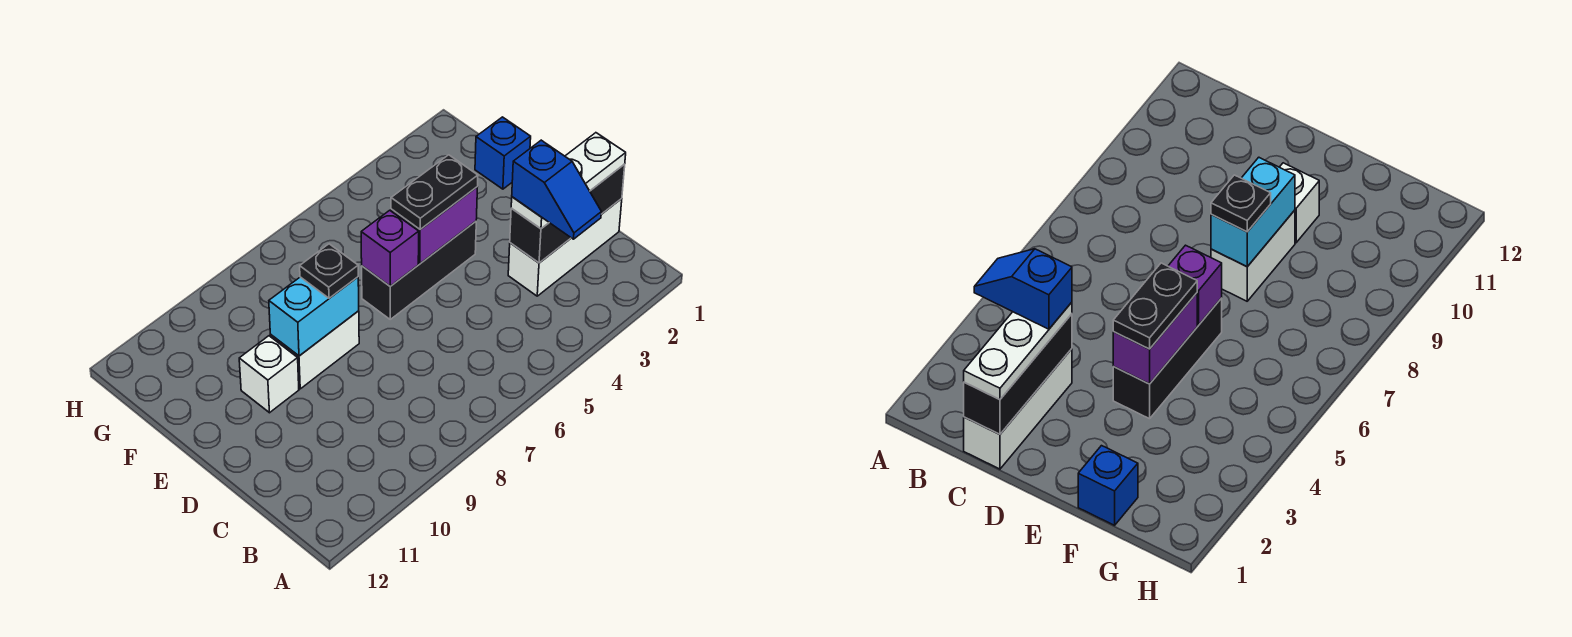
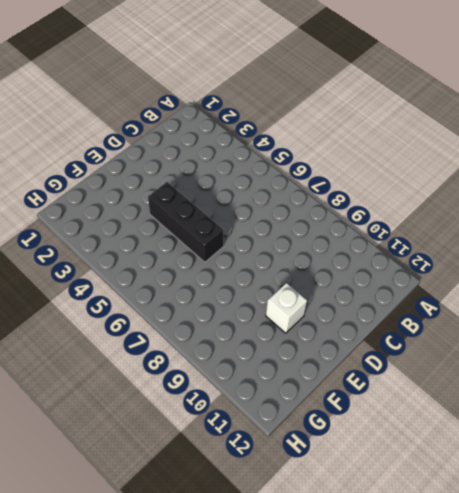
none -> white brick C1:C3 level 1
none -> white brick E8:E9 level 1
none -> blue brick F1 level 1

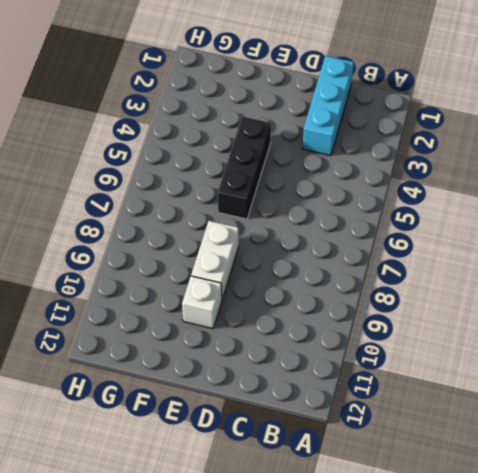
cyan brick C1:C3 level 1 -> white brick C1:C3 level 1
none -> blue brick F1 level 1
none -> black brick C1:C3 level 2
none -> purple brick E4:E5 level 2

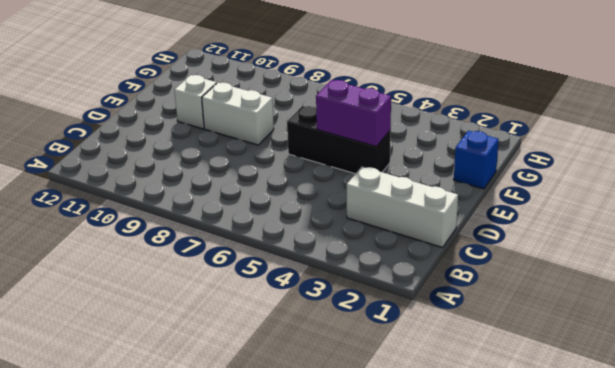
none -> black brick C1:C3 level 2
none -> purple brick E6 level 2
none -> cyan brick E8:E9 level 2

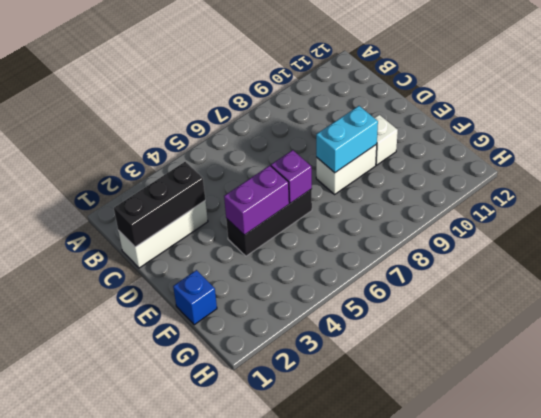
none -> white plate C1:C3 level 3
none -> black plate E4:E5 level 3
none -> black plate E8 level 3

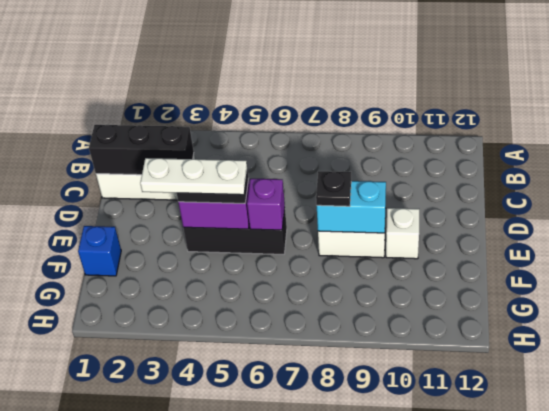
white plate E3:E5 level 4 -> white plate C1:C3 level 3
none -> blue slope B3:C3 level 4 top C

